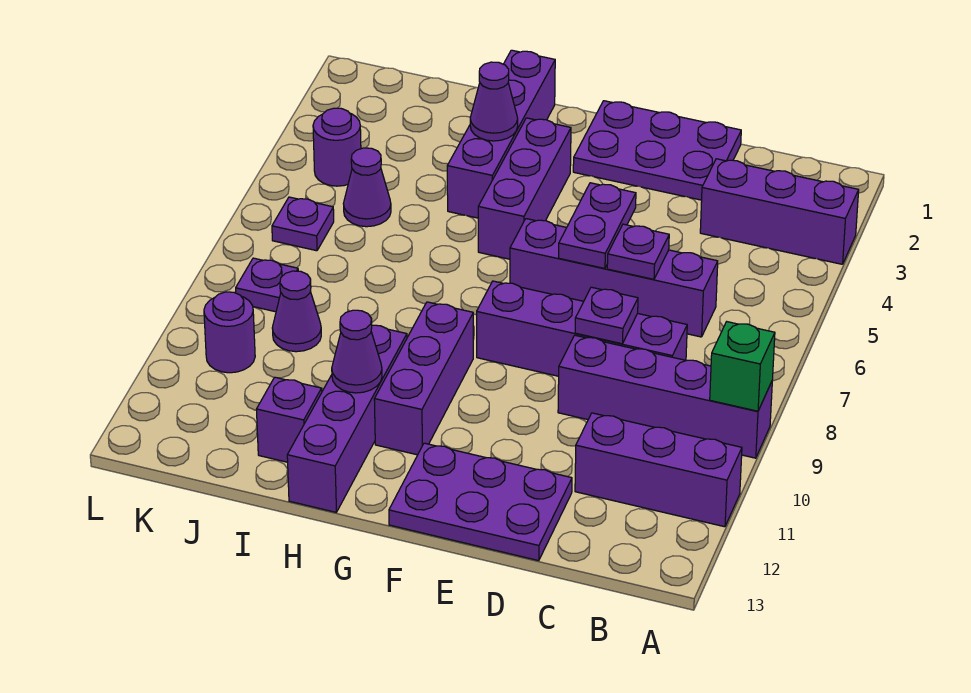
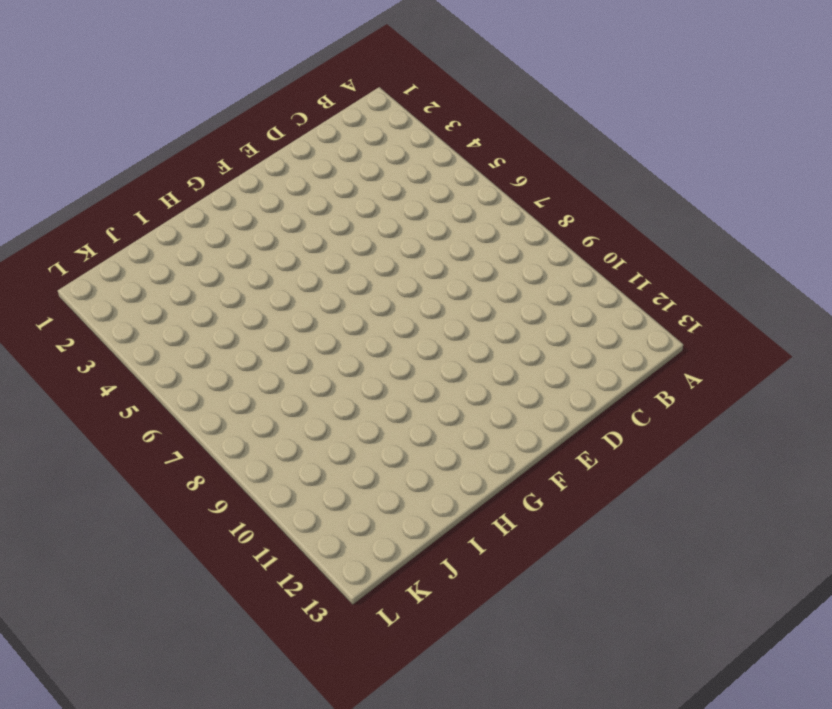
none -> purple brick A3:C3 level 1
none -> purple brick A9:D9 level 1
none -> purple brick A11:C11 level 1

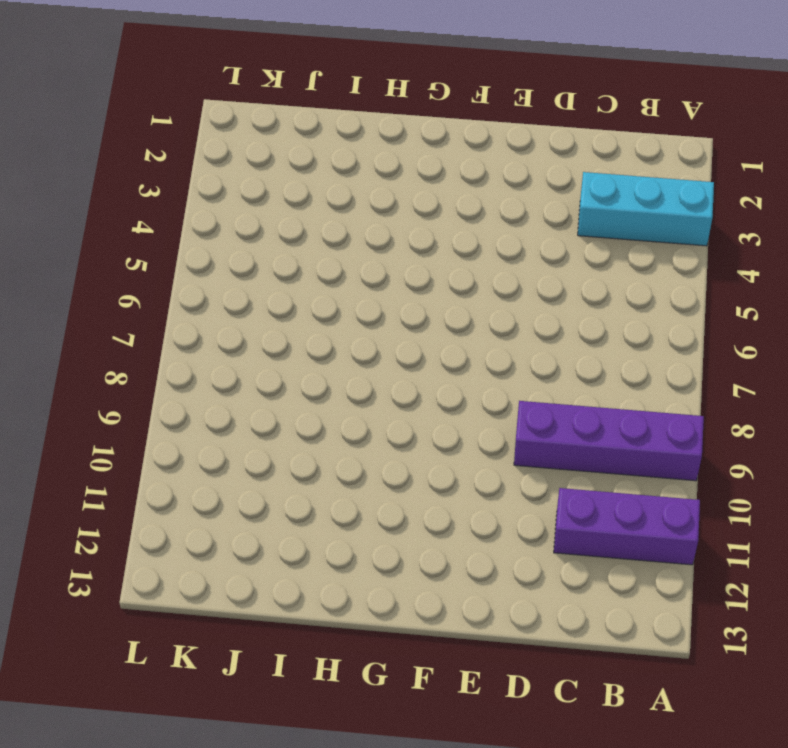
cyan brick A3:C3 level 1 -> purple brick A3:C3 level 1
none -> purple brick C6:F6 level 1
none -> purple brick C8:F8 level 1
none -> purple plate D1:F2 level 1

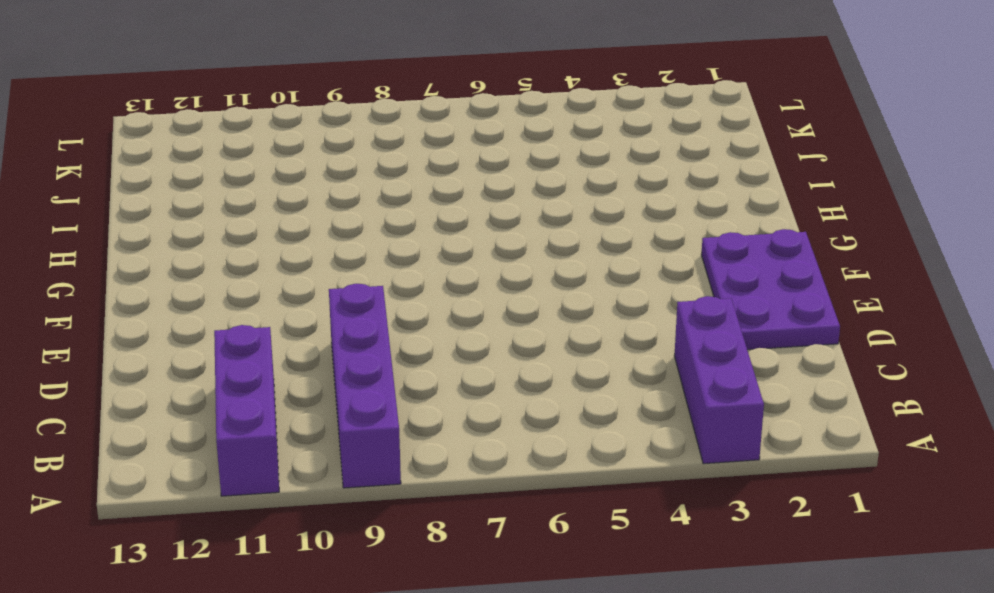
none -> purple brick C6:F6 level 1
none -> purple brick C8:F8 level 1
none -> purple plate D12:F13 level 1

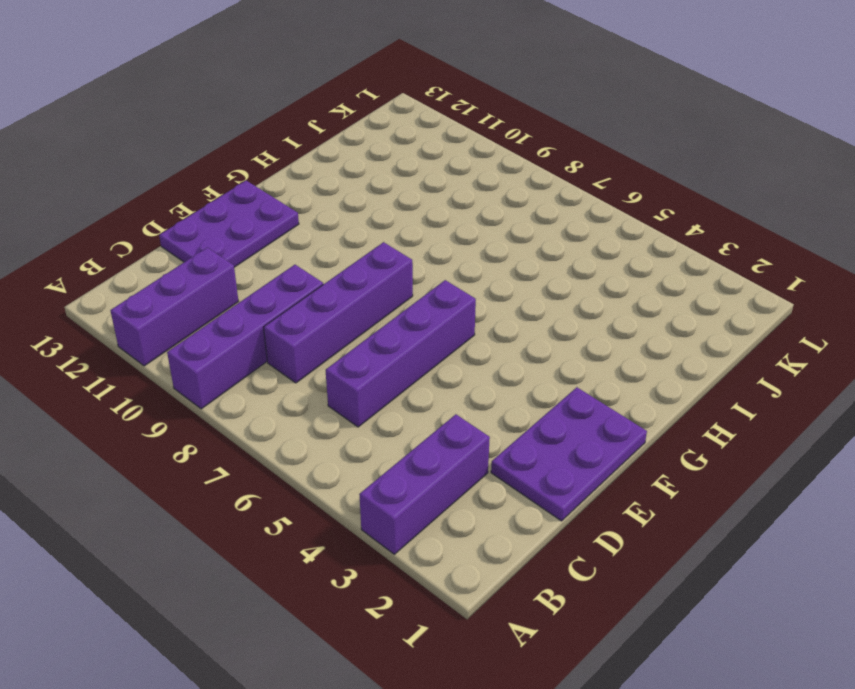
none -> purple brick G3:G5 level 1
none -> purple brick G9:G11 level 1
none -> purple brick H1:H4 level 1

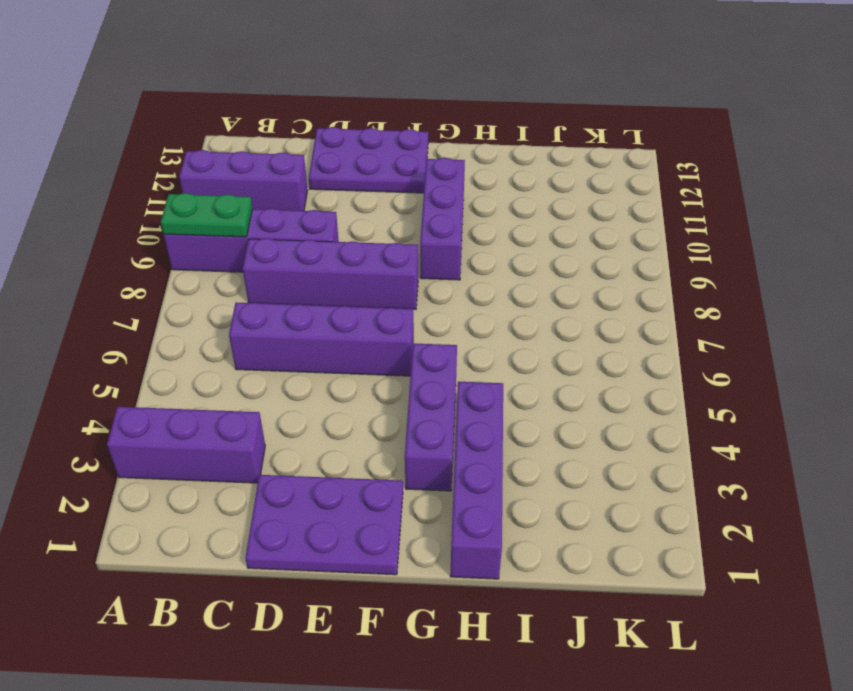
green plate A9:B9 level 2 -> green brick A9 level 2
none -> purple brick H10:H13 level 1
none -> purple brick I12 level 1
none -> purple cone J5 level 1

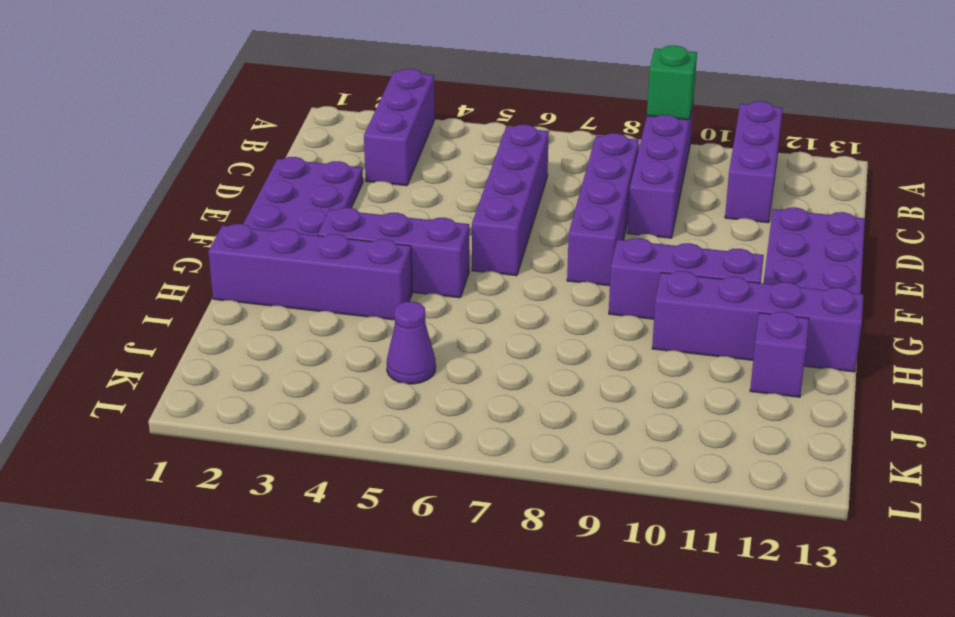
none -> purple cone J9 level 1
none -> purple round brick K4 level 1
none -> purple plate K6 level 1

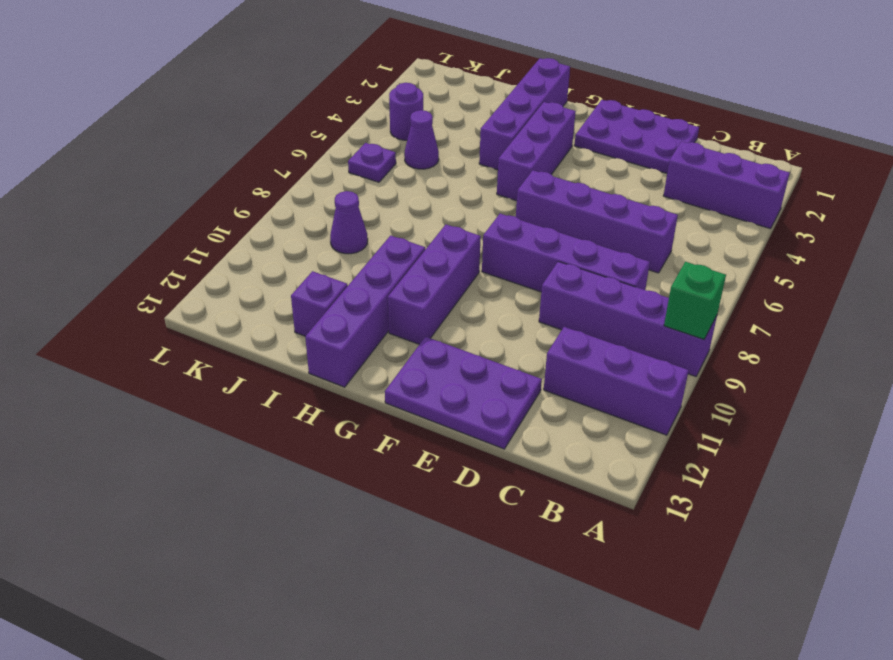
none -> purple plate K8 level 1
none -> purple round brick K10 level 1
none -> purple plate D6 level 2

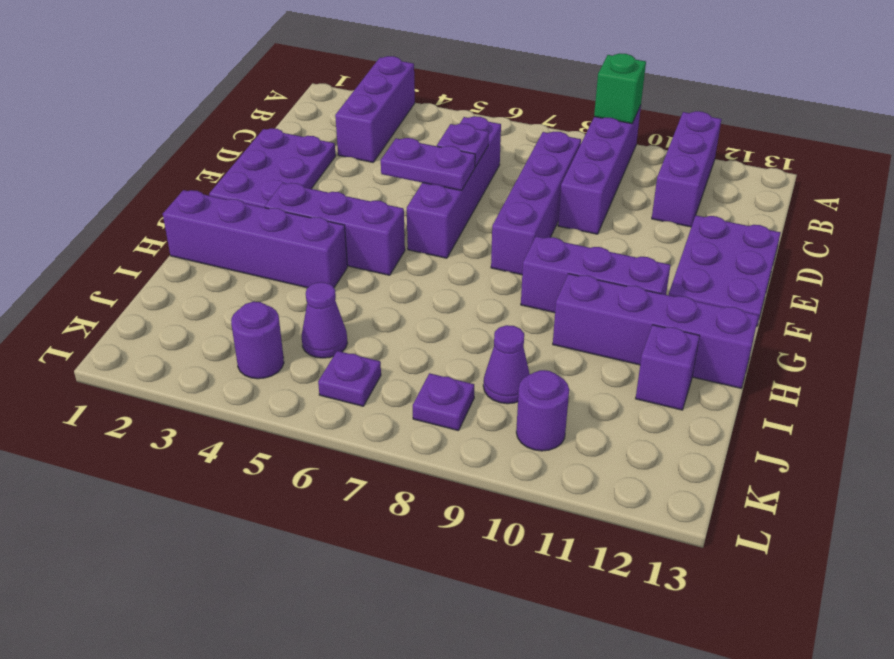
none -> purple plate D8 level 2
none -> purple cone H3 level 2
none -> purple cone H11 level 2

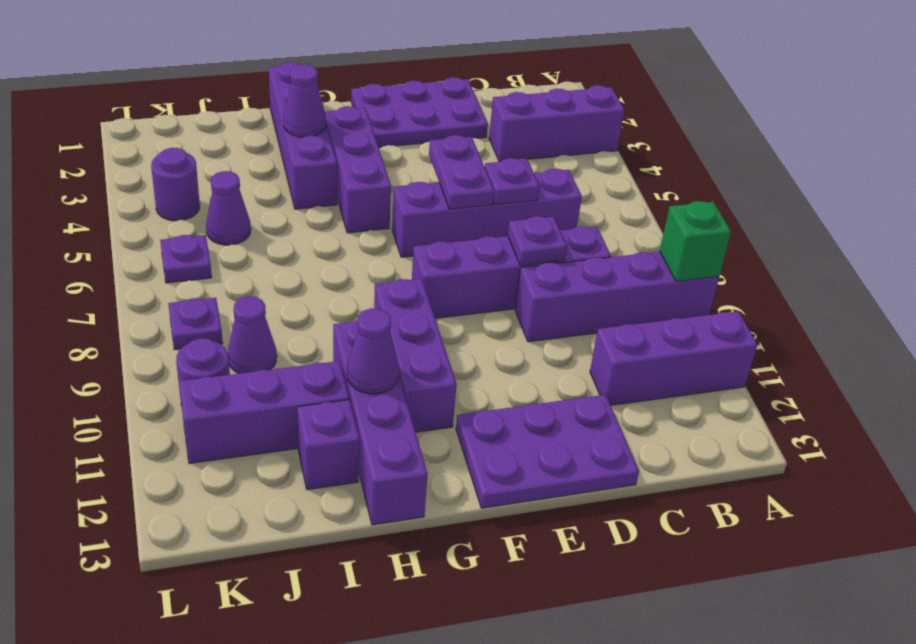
purple brick I11:K11 level 1 -> none

